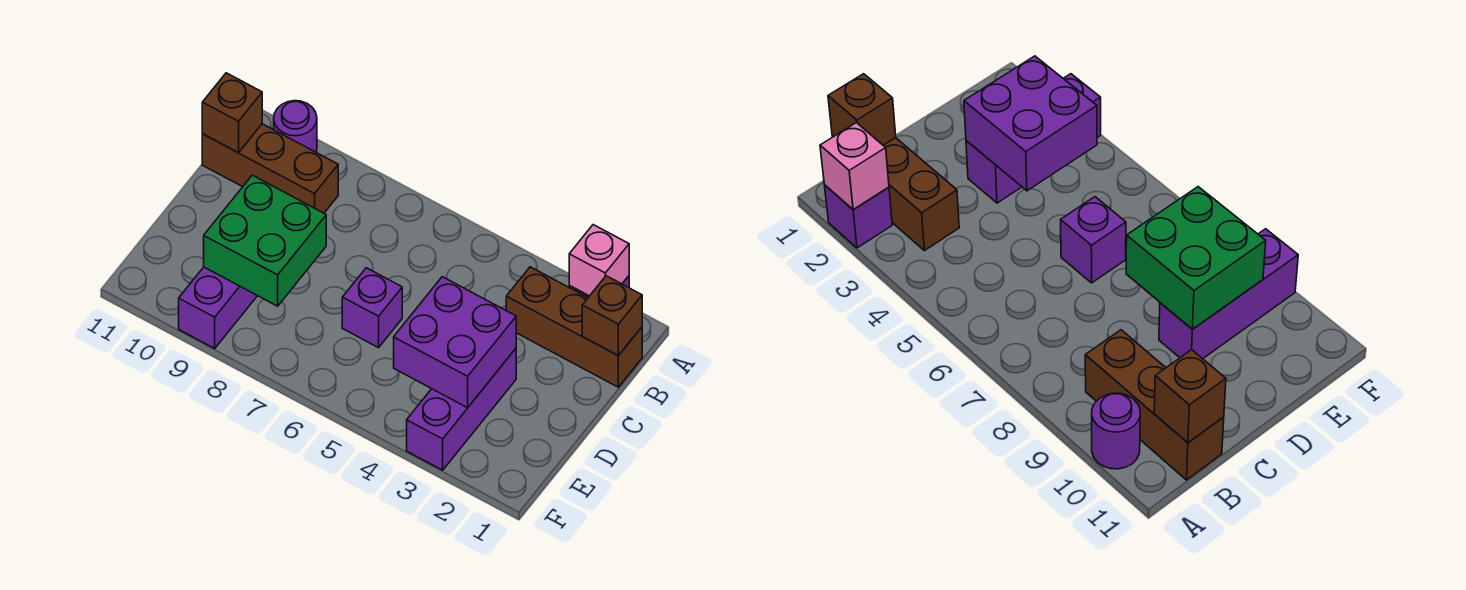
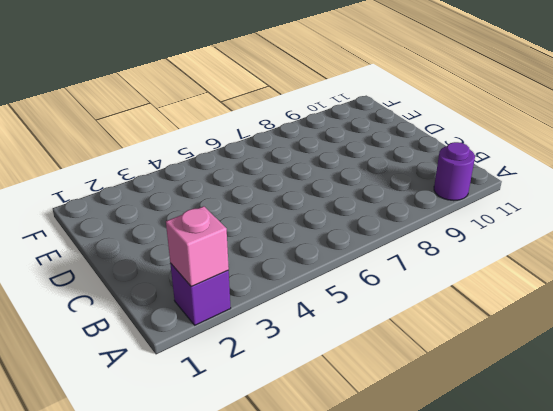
none -> brown brick B1:B3 level 1
none -> brown brick B9:B11 level 1
none -> purple brick D3:F3 level 1

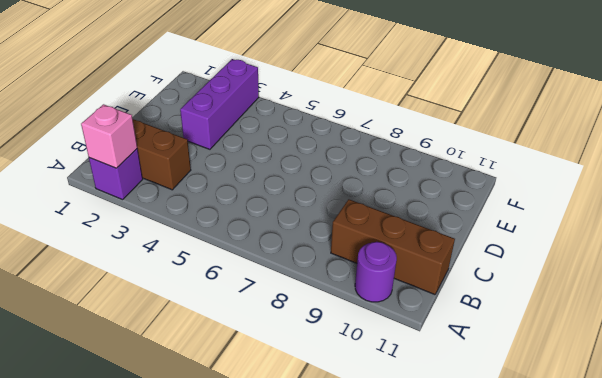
none -> purple brick D6 level 1
none -> purple brick D9:F9 level 1
none -> brown brick B1 level 2

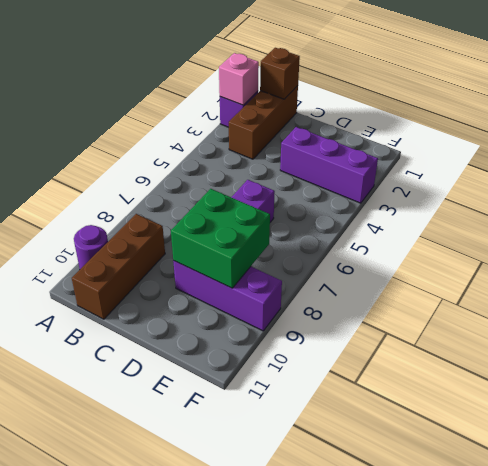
none -> brown brick B11 level 2
none -> purple brick D3:E4 level 2

